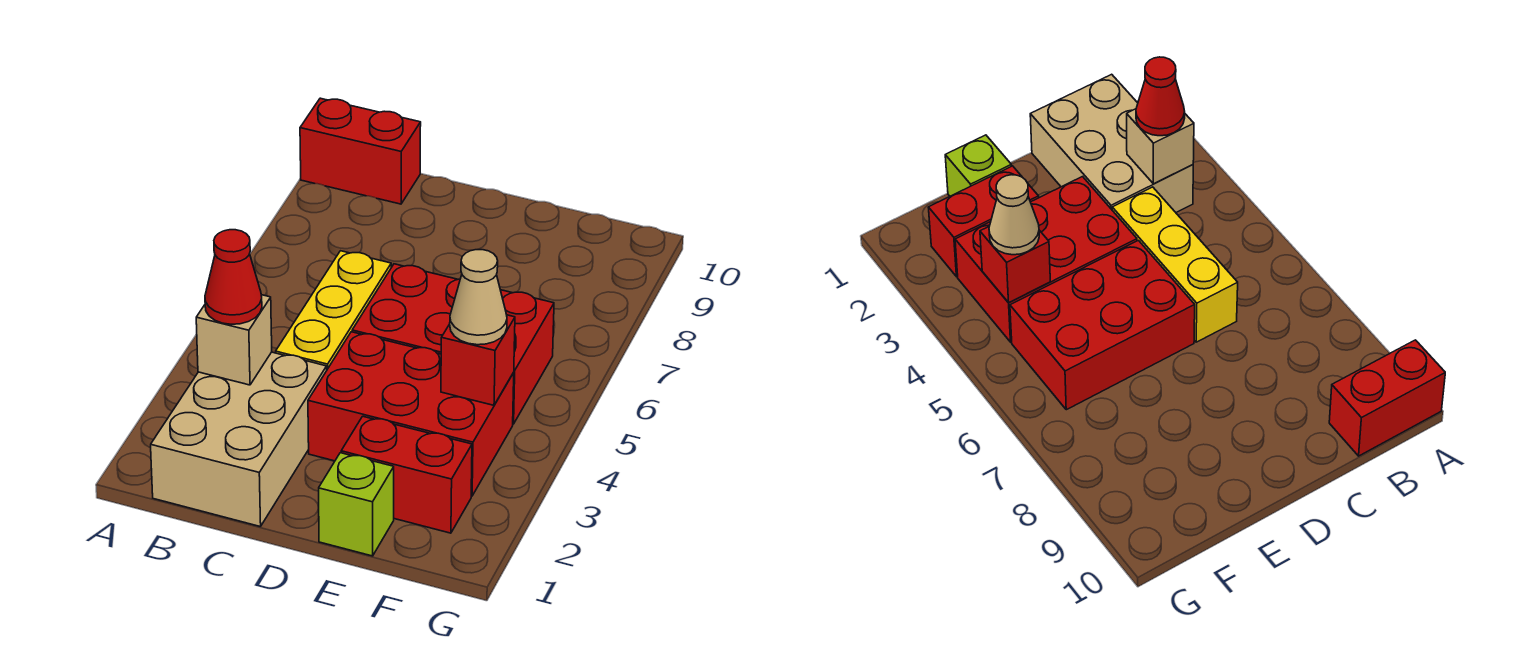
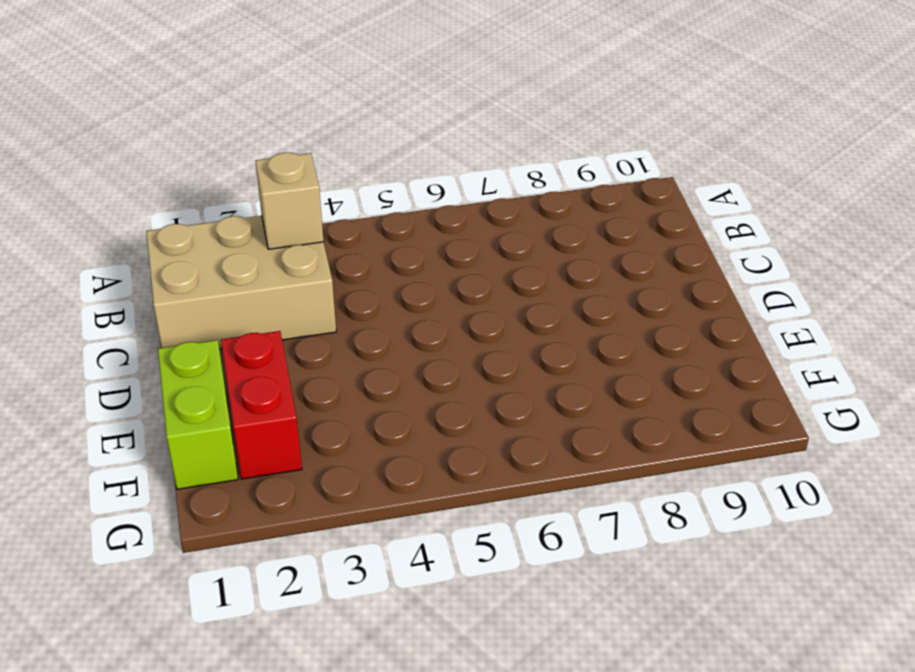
lime brick E1:F1 level 1 -> lime brick E1 level 1
none -> red brick A10:B10 level 1
none -> yellow brick C4:C6 level 1

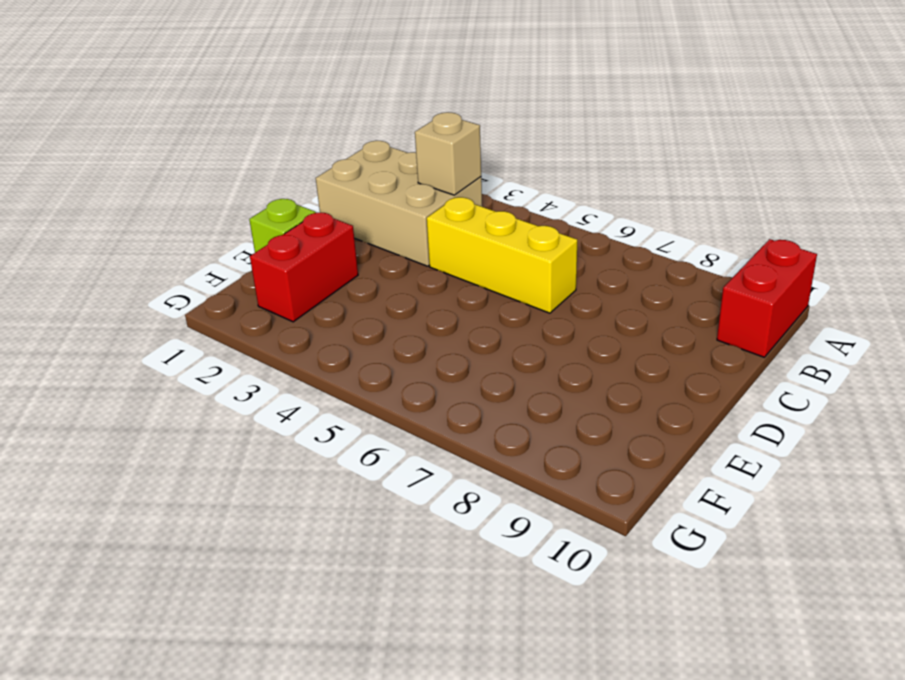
none -> red brick D3:F4 level 1
none -> red brick D5:F6 level 1

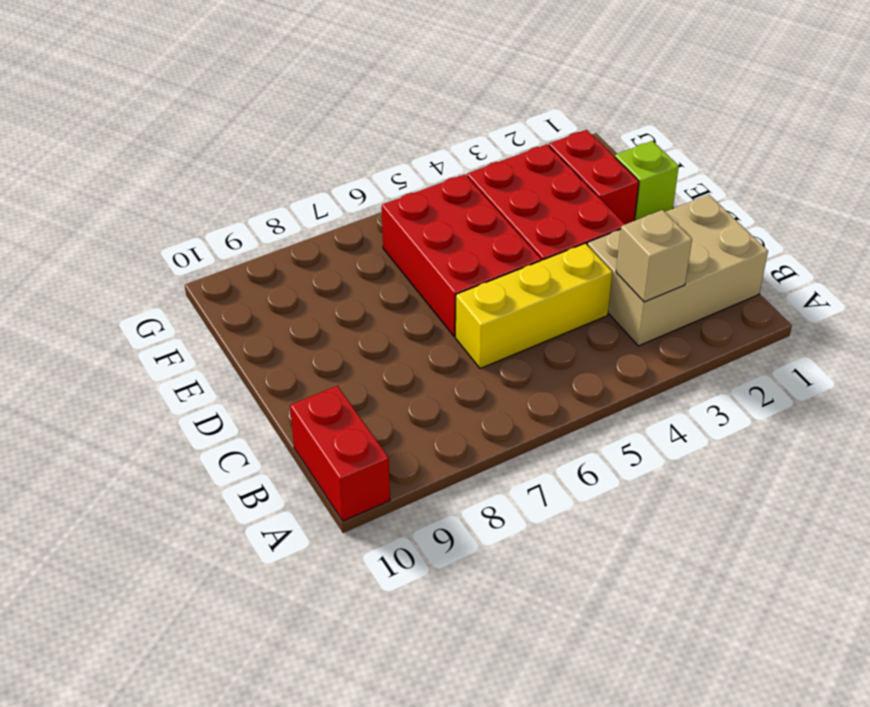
none -> red brick F4 level 2
none -> red cone B3 level 3

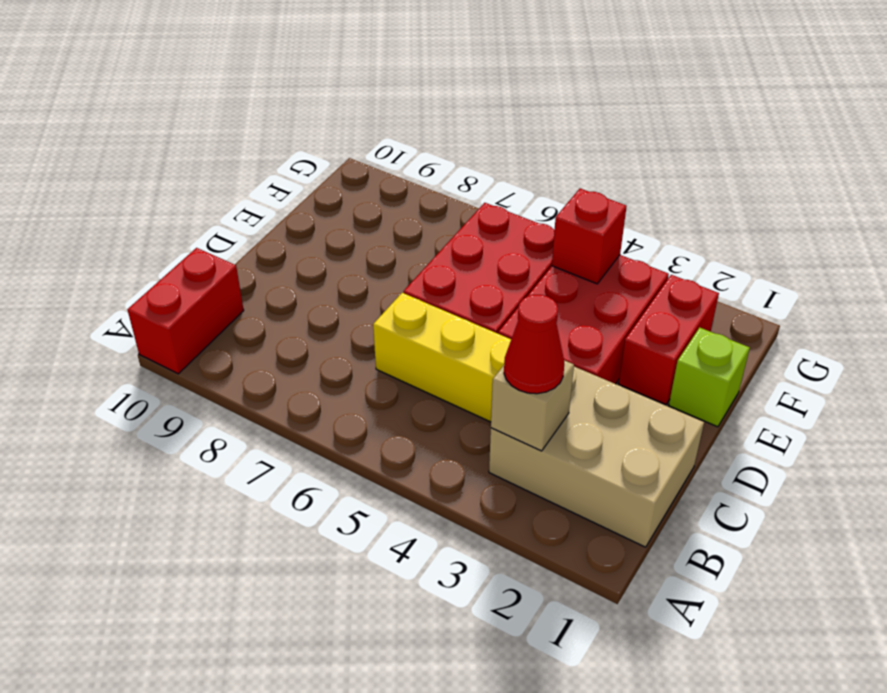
none -> tan cone F4 level 3

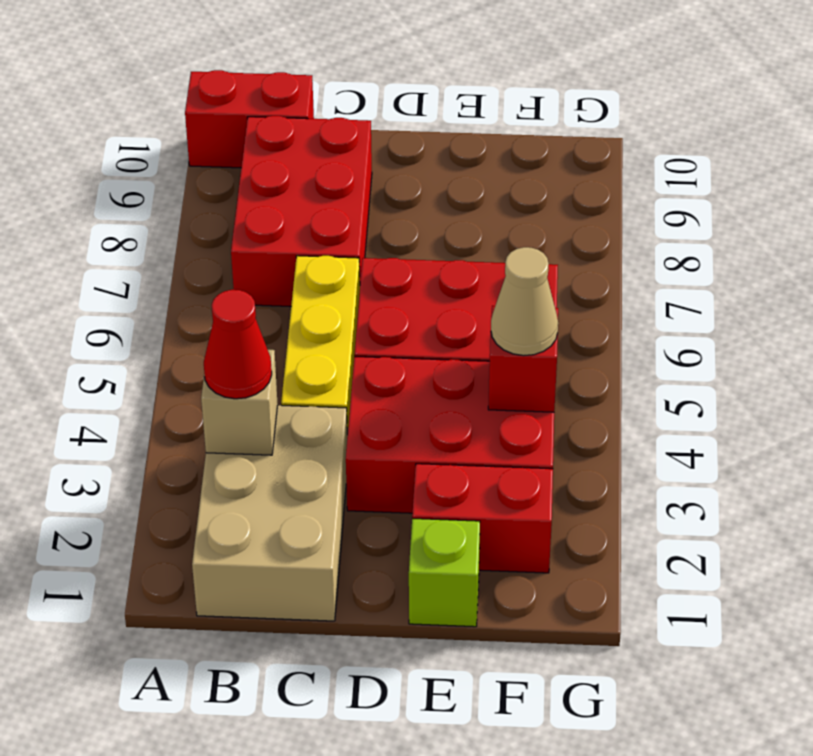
red brick B7:C9 level 1 -> none

